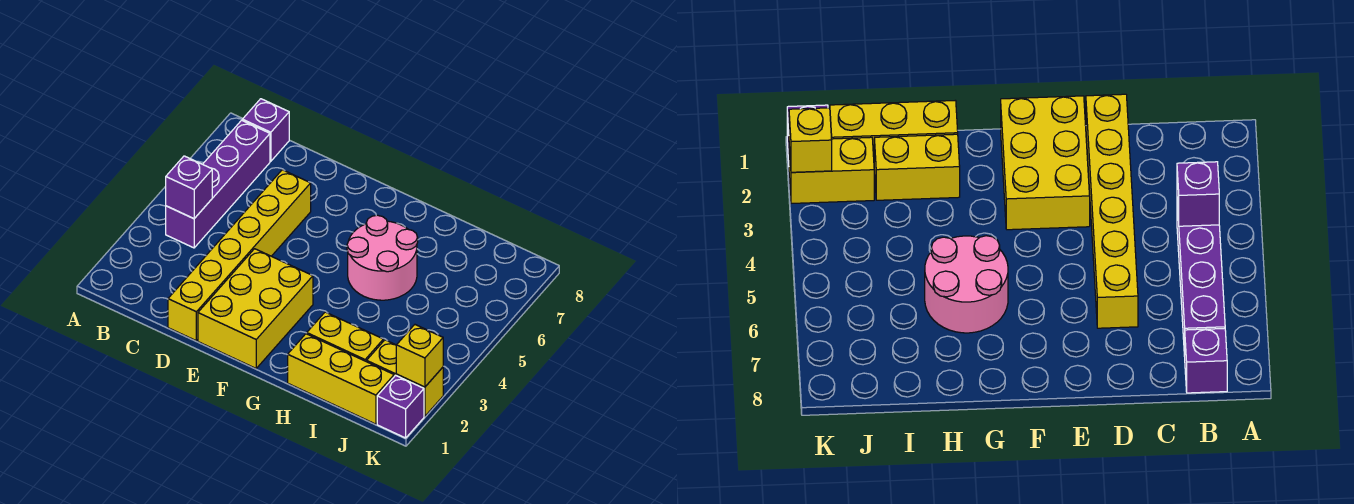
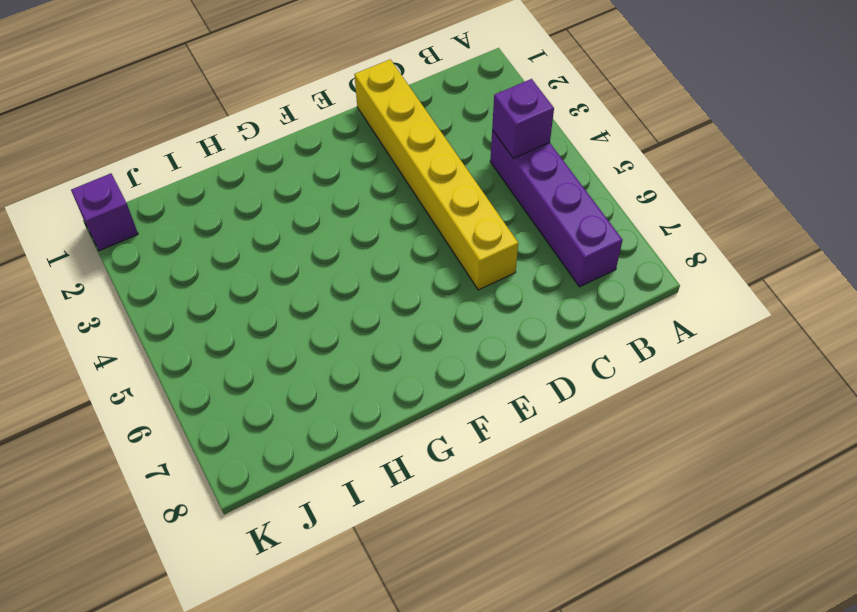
none -> purple brick B8 level 1
none -> yellow brick E1:F3 level 1

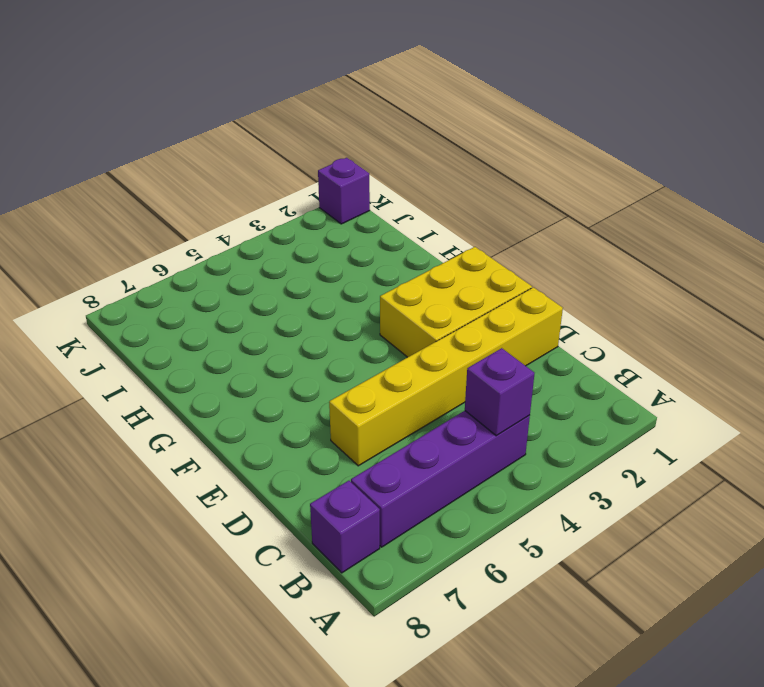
none -> pink round brick G5:H6 level 1
none -> yellow brick H1:J1 level 1

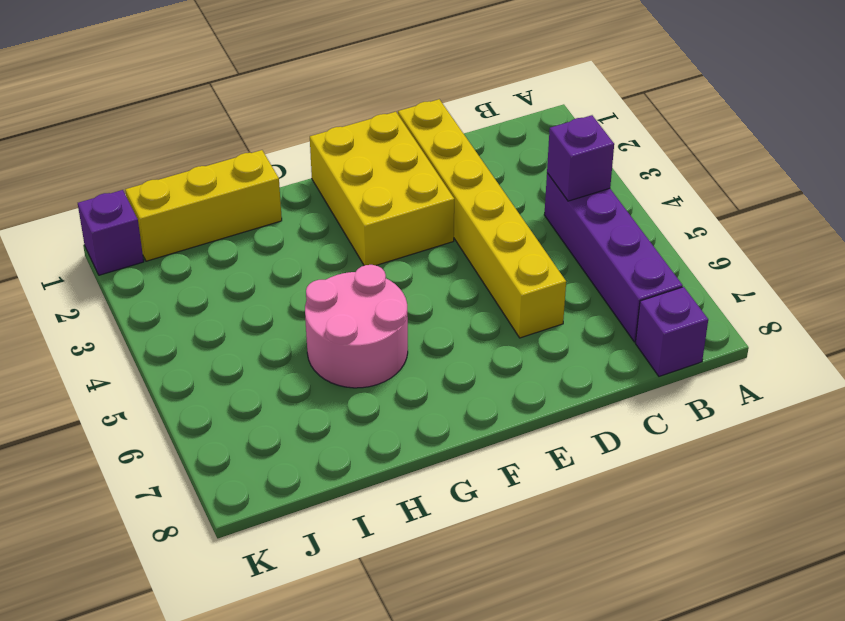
none -> yellow brick H2:I2 level 1
none -> yellow brick J2:K2 level 1

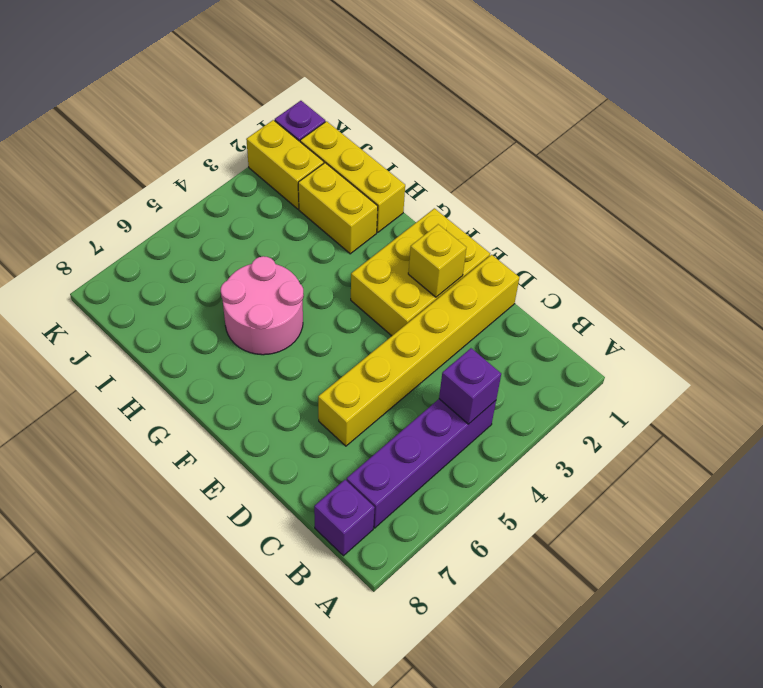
yellow brick E2 level 2 -> yellow brick K2 level 2

